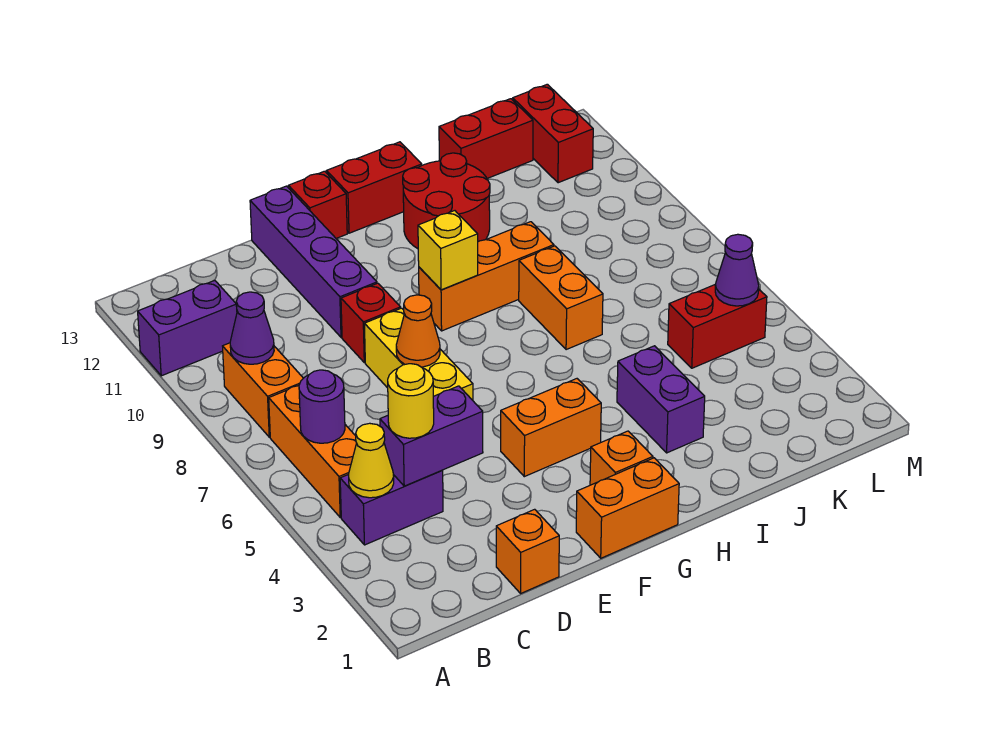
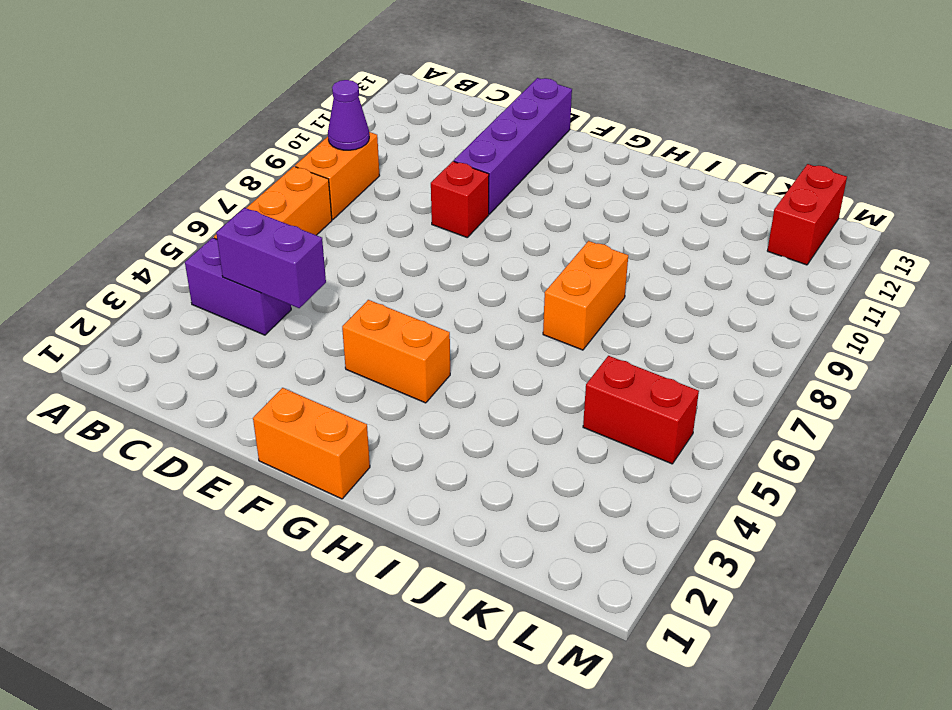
none -> purple brick A11:B11 level 1
none -> orange brick D1 level 1
none -> yellow brick E6:E8 level 1

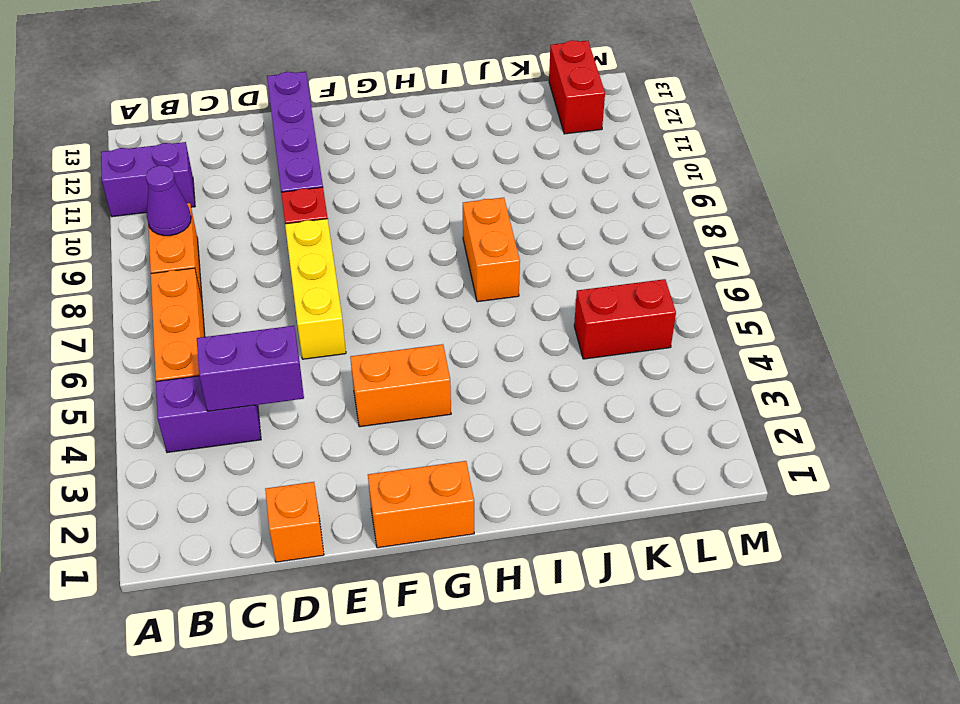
none -> red brick F13 level 1
none -> orange brick G2 level 1
none -> orange brick G9:I9 level 1

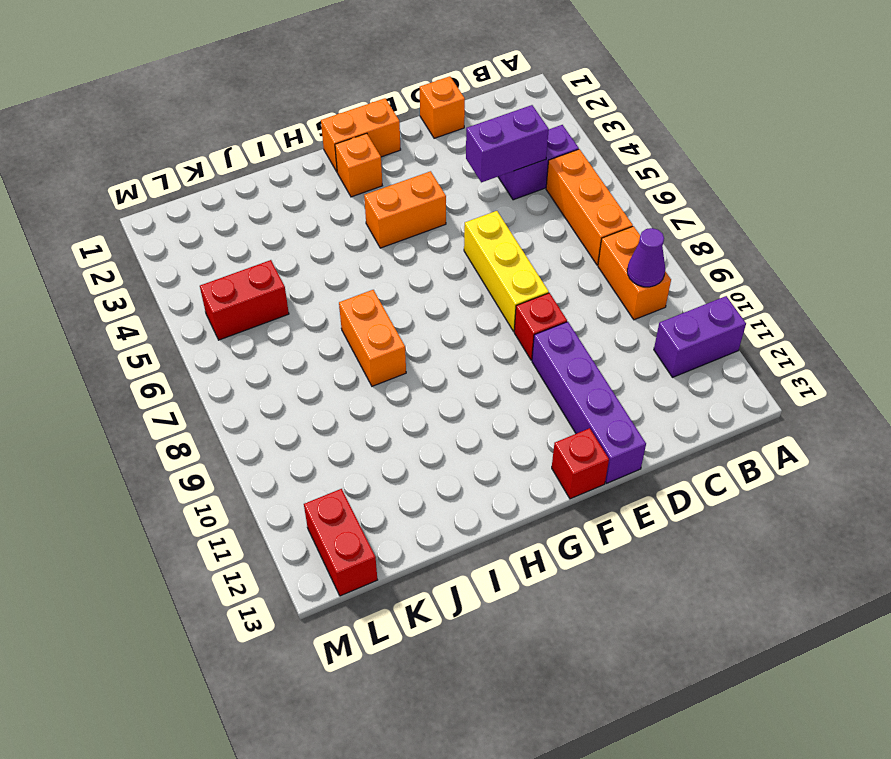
none -> orange brick G9:I9 level 1
none -> red brick G13:H13 level 1
none -> red round brick H11:I12 level 1

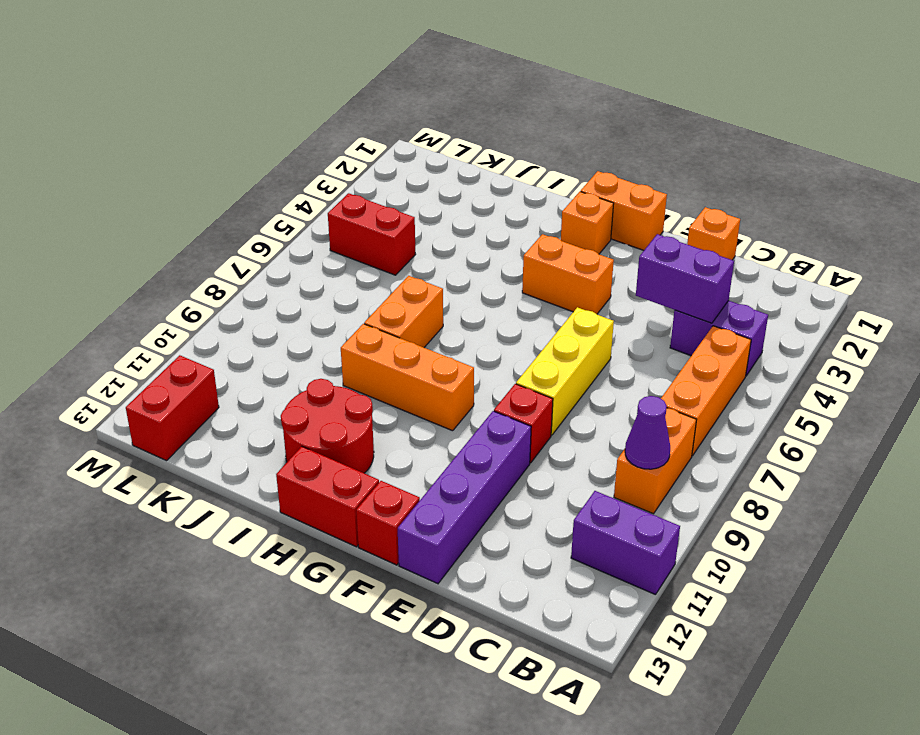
none -> purple brick I3:I4 level 1
none -> red brick J13:K13 level 1
none -> yellow cone B4 level 2

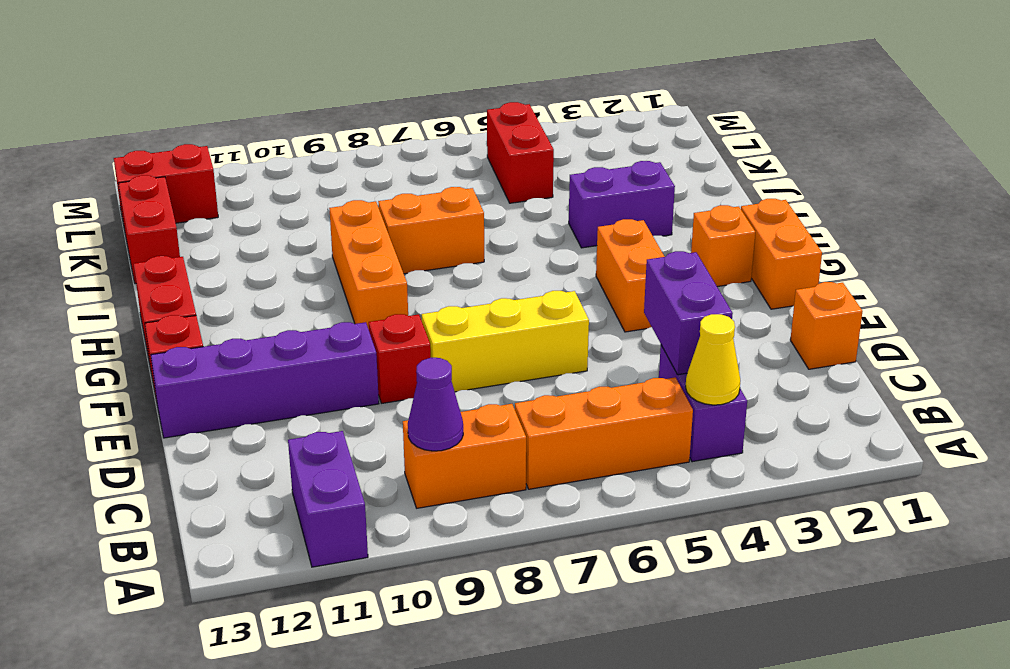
none -> red round brick H11:I12 level 1
none -> purple round brick B6 level 2
none -> orange cone E7 level 2

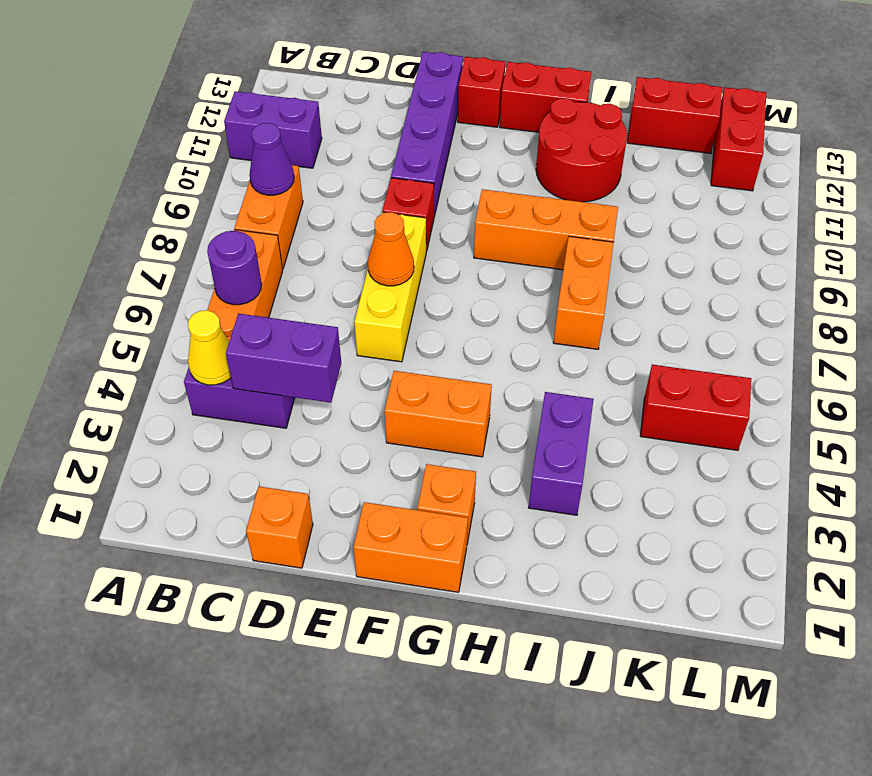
none -> yellow brick G9 level 2
none -> purple cone L5 level 2
none -> yellow round brick C4 level 3

